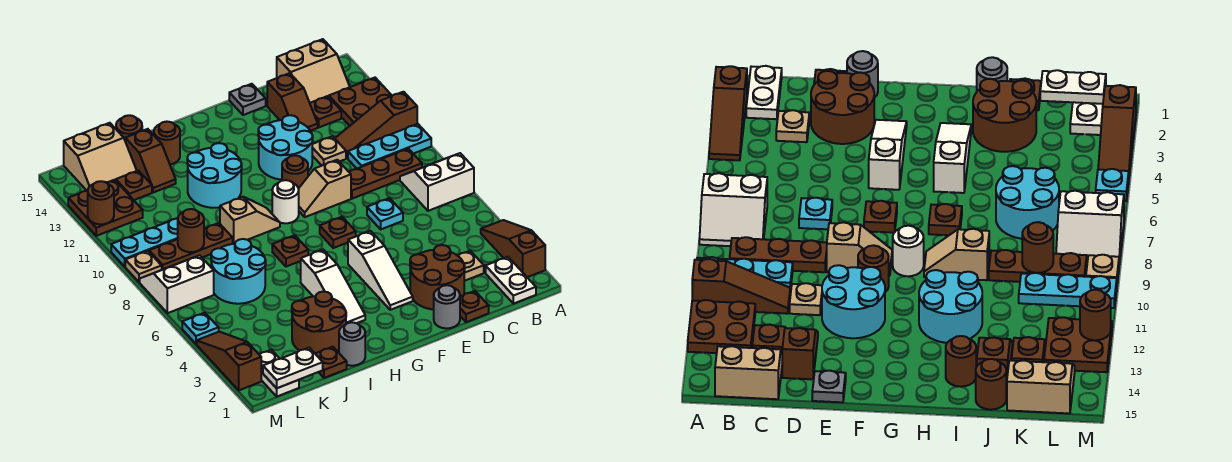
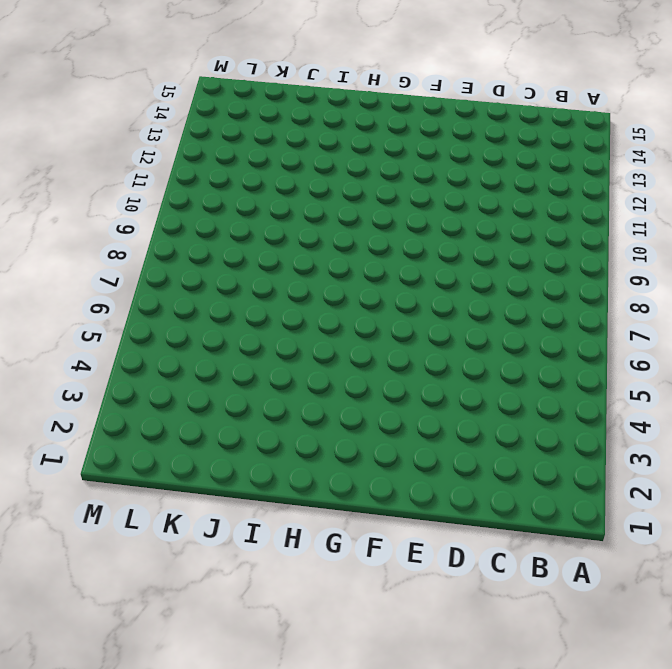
none -> brown slope A2:A4 level 1 top 2
none -> white slope A7:B8 level 1 top 7
none -> cyan plate A10:C10 level 1
none -> brown slope A11:C11 level 1 top A

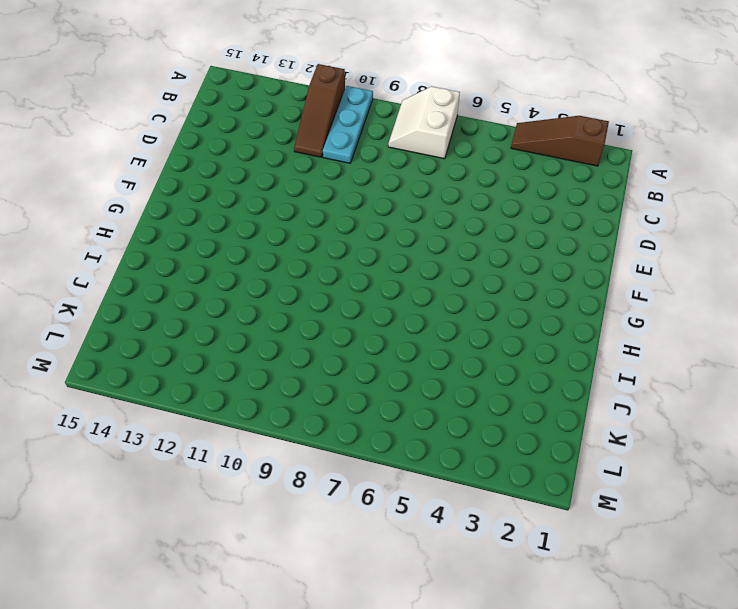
none -> brown plate A12:B13 level 1
none -> white plate B1:B2 level 1
none -> brown plate B9:D9 level 1
none -> tan slope B14:C15 level 1 top 15

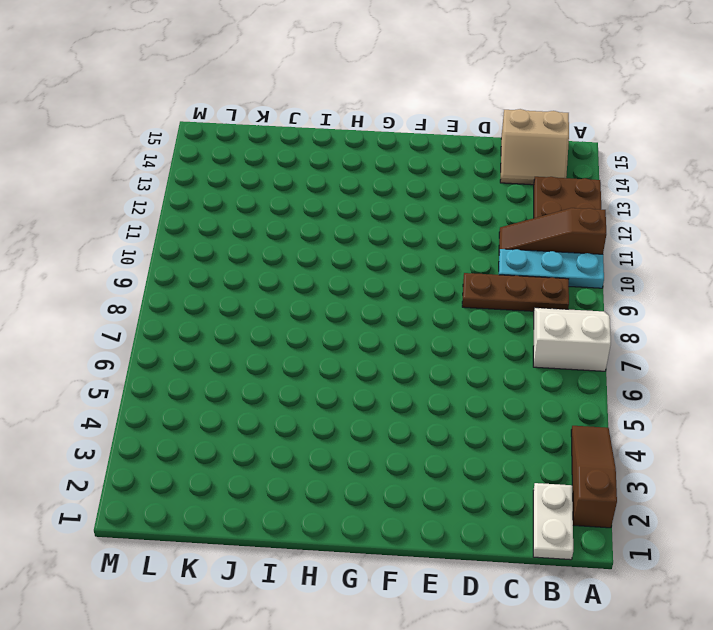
none -> tan plate C3 level 1
none -> brown plate C13 level 1
none -> brown plate D1 level 1
none -> brown round brick D2:E3 level 1

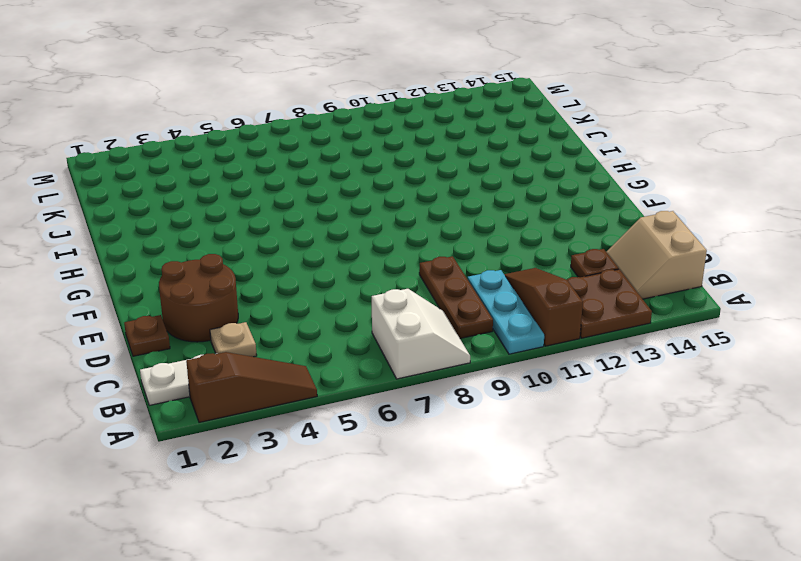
none -> cyan plate D7 level 1
none -> tan plate D11 level 1
none -> brown slope D13:D14 level 1 top 14
none -> grey round brick E1 level 1

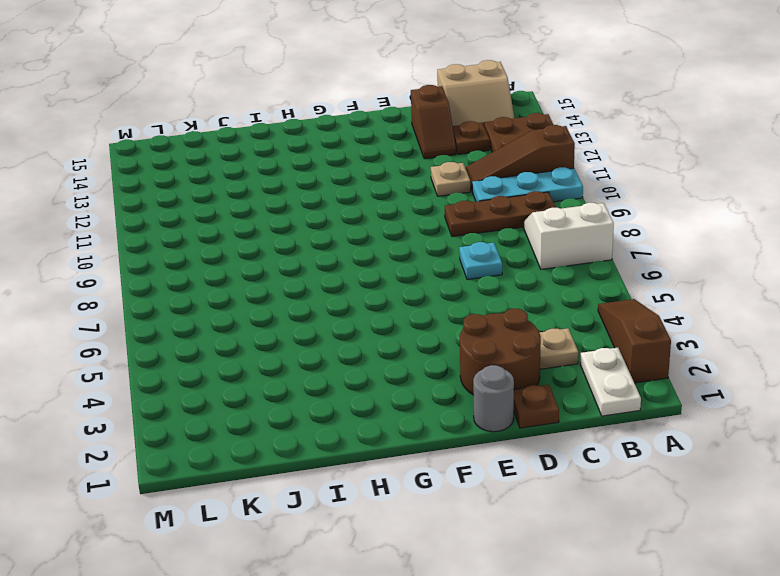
none -> tan slope E9:F9 level 1 top E
none -> cyan round brick E11:F12 level 1
none -> grey plate E15 level 1
none -> white slope F3:F5 level 1 top 5

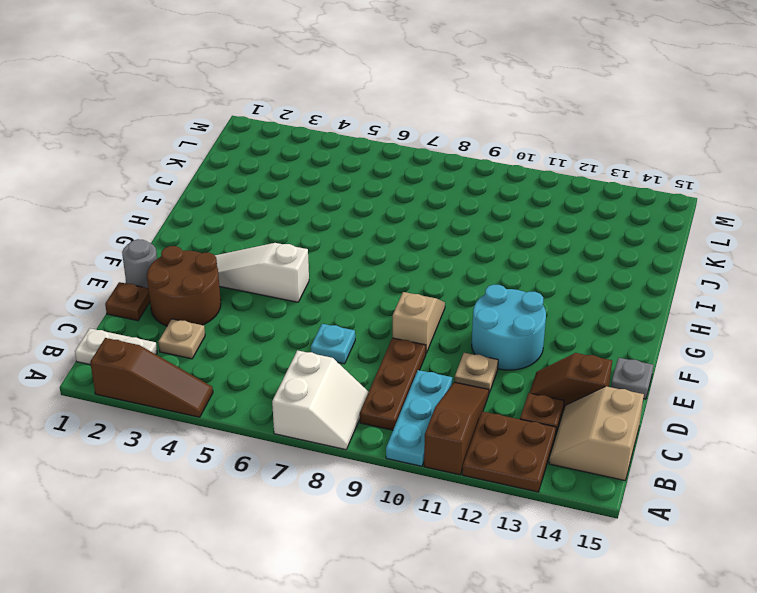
none -> brown plate F7 level 1
none -> brown round brick F10 level 1
none -> white round brick G9 level 1
none -> white slope H3:H5 level 1 top 5

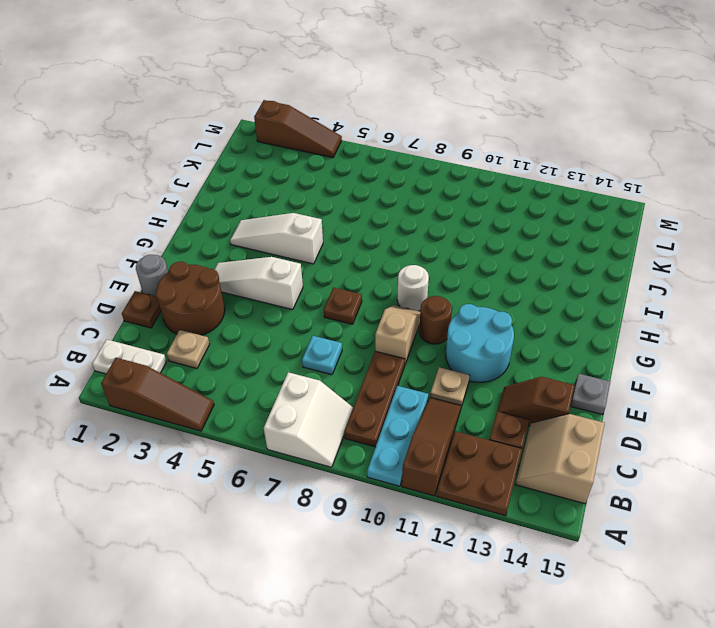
none -> brown plate H7 level 1
none -> tan slope H9:I9 level 1 top I
none -> cyan round brick H11:I12 level 1
none -> grey round brick I1 level 1

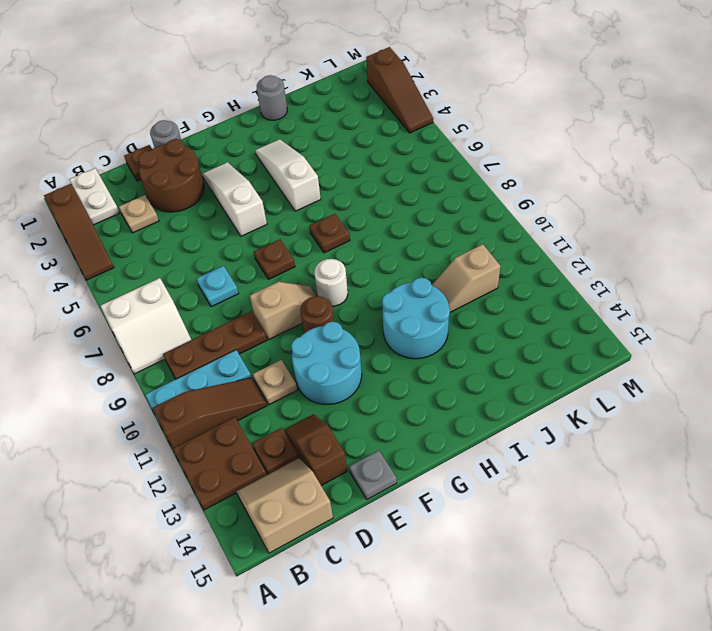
tan slope J11:K11 level 1 top K -> tan slope H9:I9 level 1 top I
none -> brown round brick I2:J3 level 1
none -> brown round brick I14 level 1
none -> brown plate J1 level 1
none -> cyan round brick J6:K7 level 1

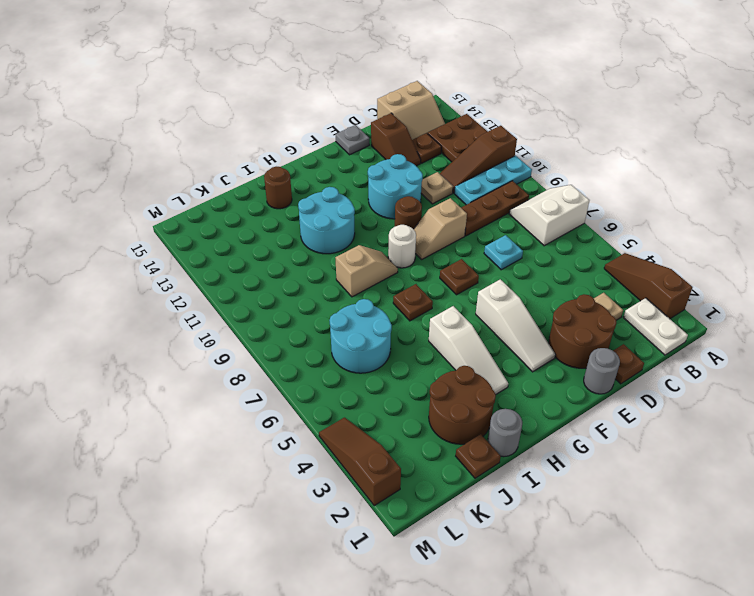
none -> brown plate J9:L9 level 1
none -> brown slope J13:J14 level 1 top 14
none -> brown round brick J15 level 1
none -> cyan plate K10:M10 level 1

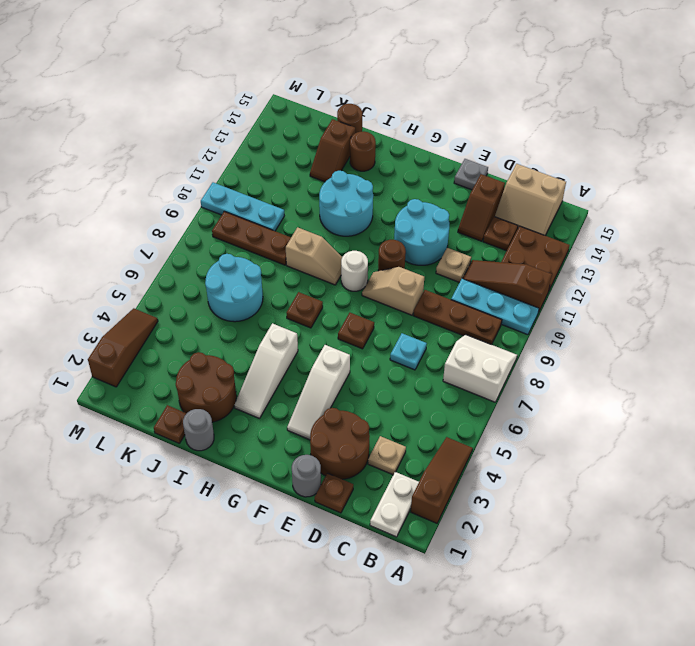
none -> brown plate K13 level 1
none -> tan slope K14:L15 level 1 top 15
none -> white plate L1:L2 level 1
none -> white slope L7:M8 level 1 top 7

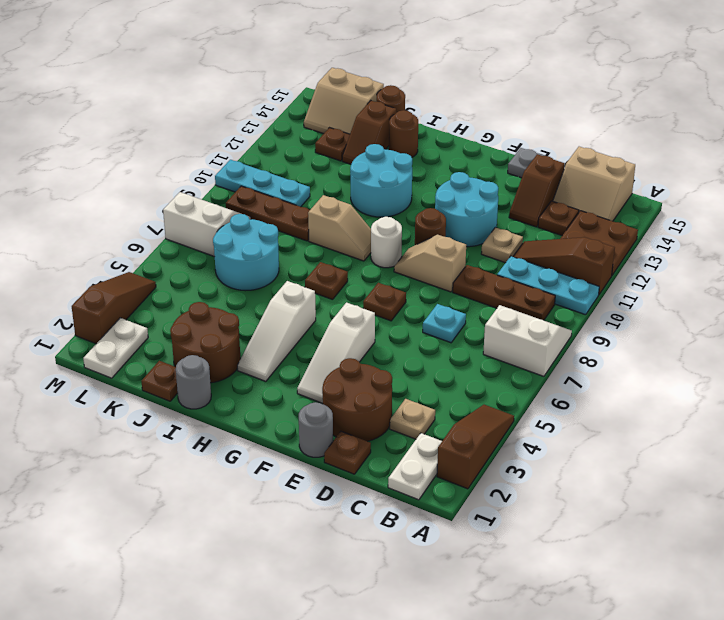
none -> brown plate L12:M13 level 1
none -> cyan plate M5 level 1
none -> tan plate M9 level 1
none -> white plate K1:L1 level 2

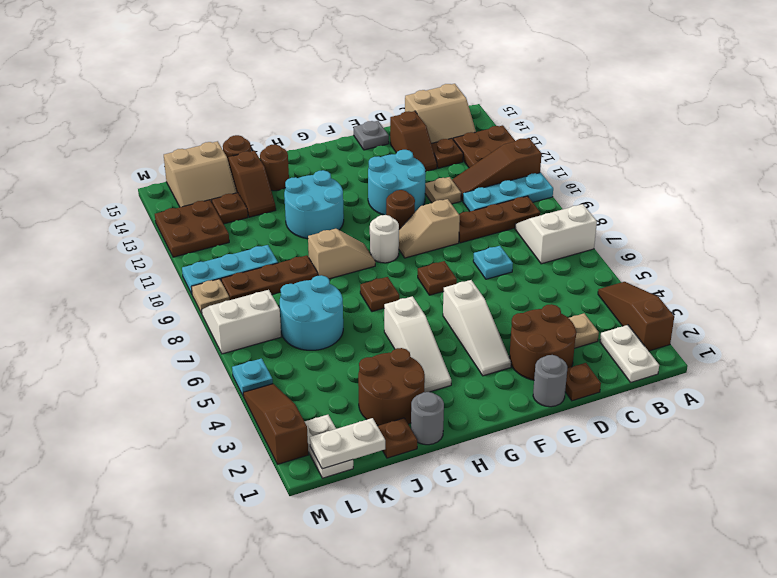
none -> brown round brick K9 level 2
none -> brown round brick M12 level 2

